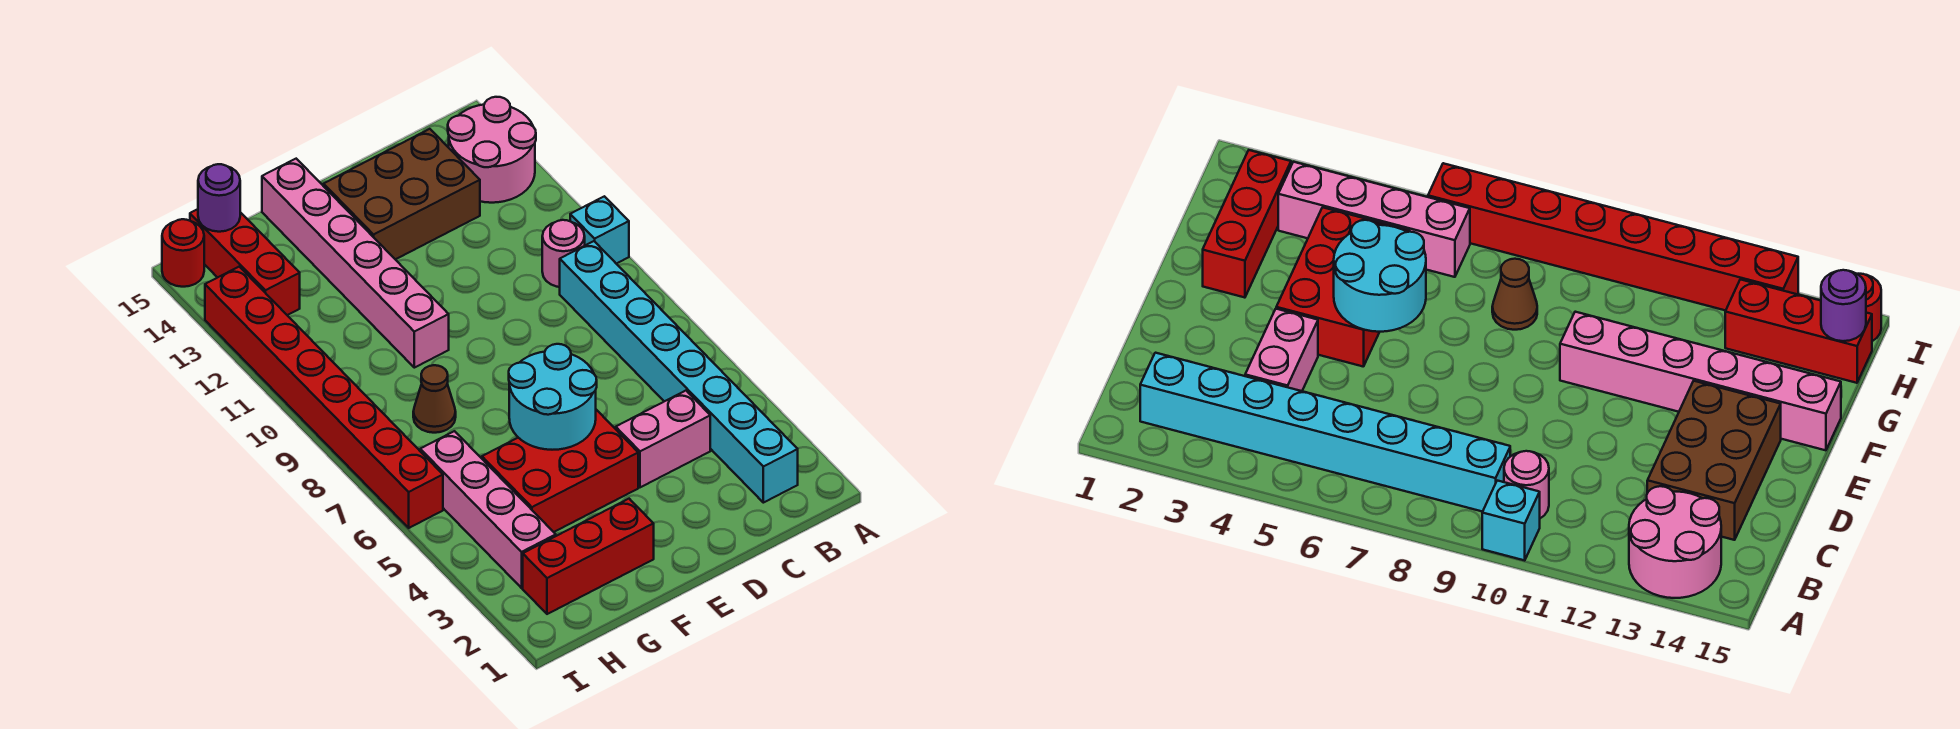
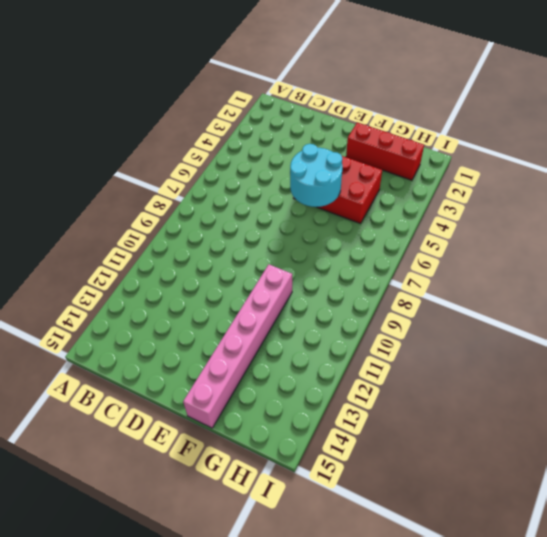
none -> cyan brick A10 level 1
none -> pink round brick A13:B14 level 1
none -> cyan brick B2:B9 level 1

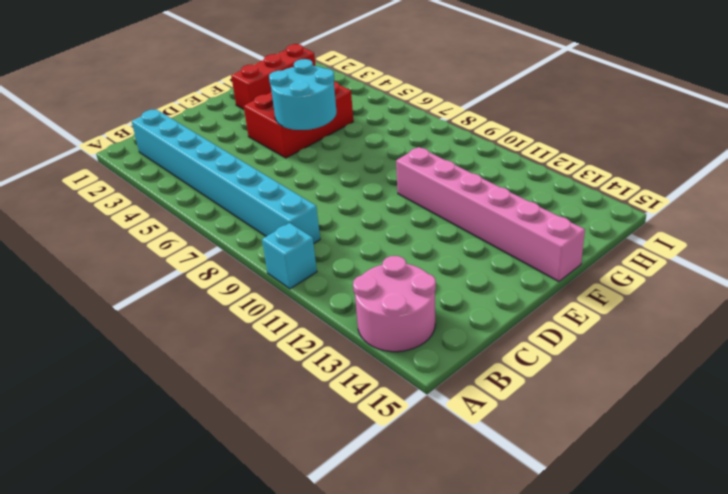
none -> pink round brick B10 level 1
none -> pink brick C4:D4 level 1
none -> brown brick C13:E14 level 1

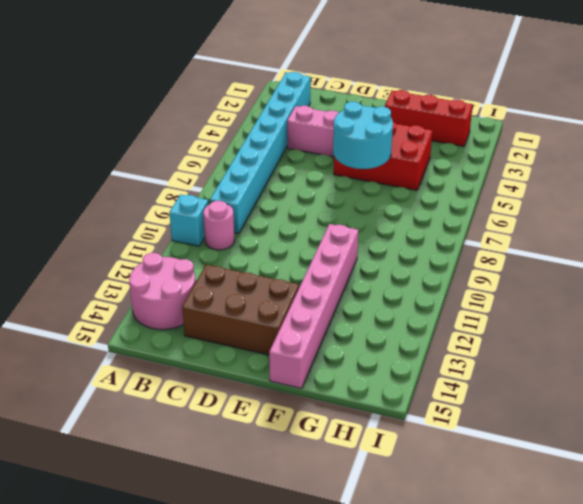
none -> brown cone G8 level 1
none -> pink brick H3:H6 level 1
none -> red brick H13:H15 level 1

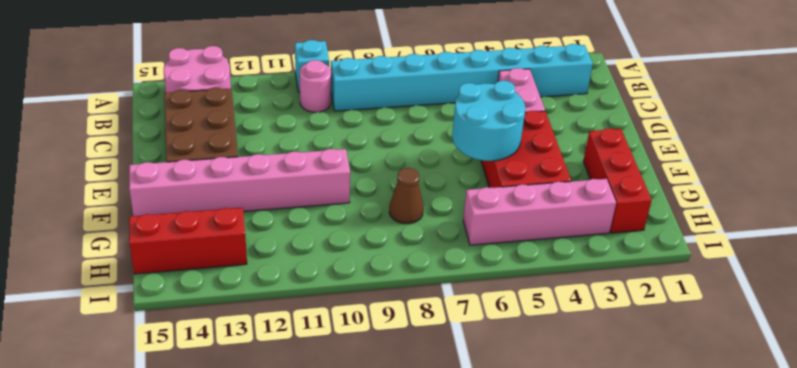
none -> red brick I6:I13 level 1
none -> red round brick I15 level 1
none -> purple round brick H15 level 2

